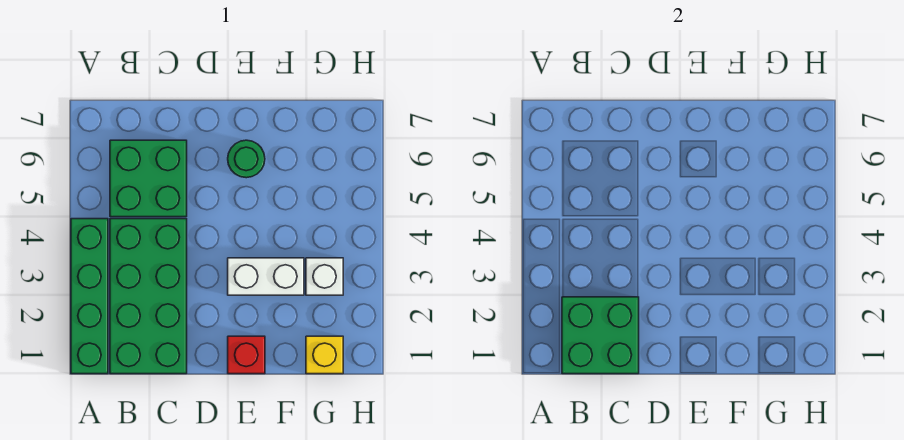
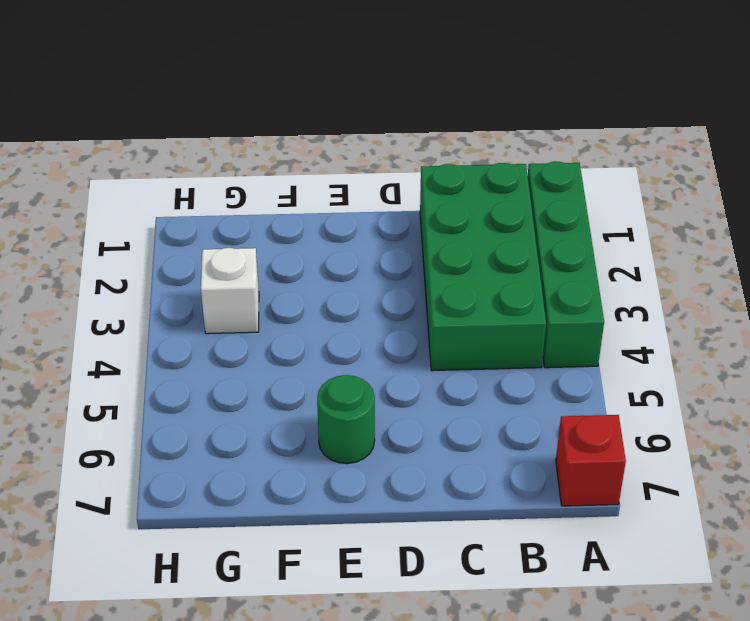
red brick A7 level 1 -> red brick E1 level 1
none -> green brick B5:C6 level 1
none -> white brick E3:F3 level 1

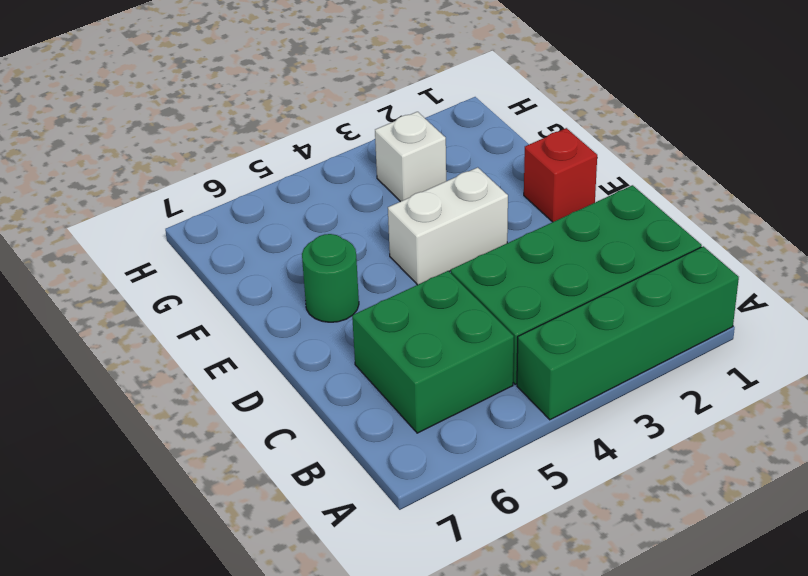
white brick E3:E4 level 1 -> white brick E3:F3 level 1
none -> yellow brick G1 level 1
none -> green brick B1:C2 level 2

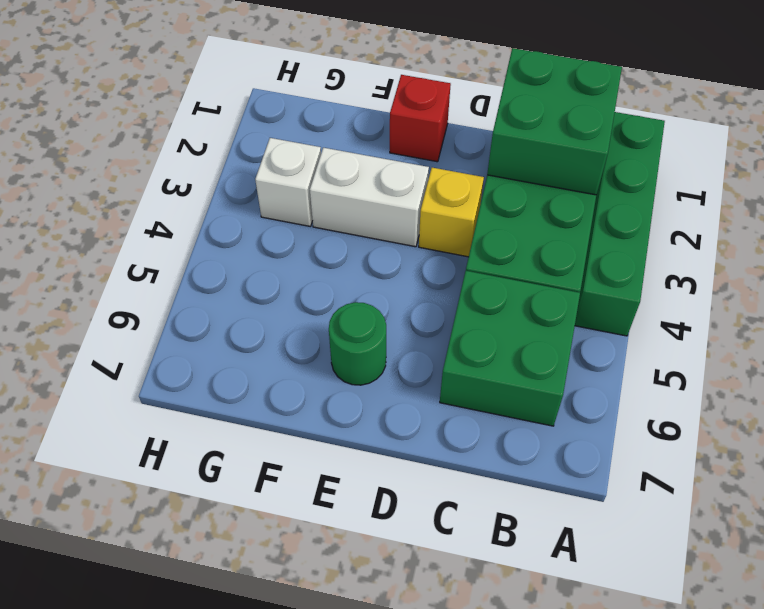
yellow brick D3 level 1 -> yellow brick G1 level 1

